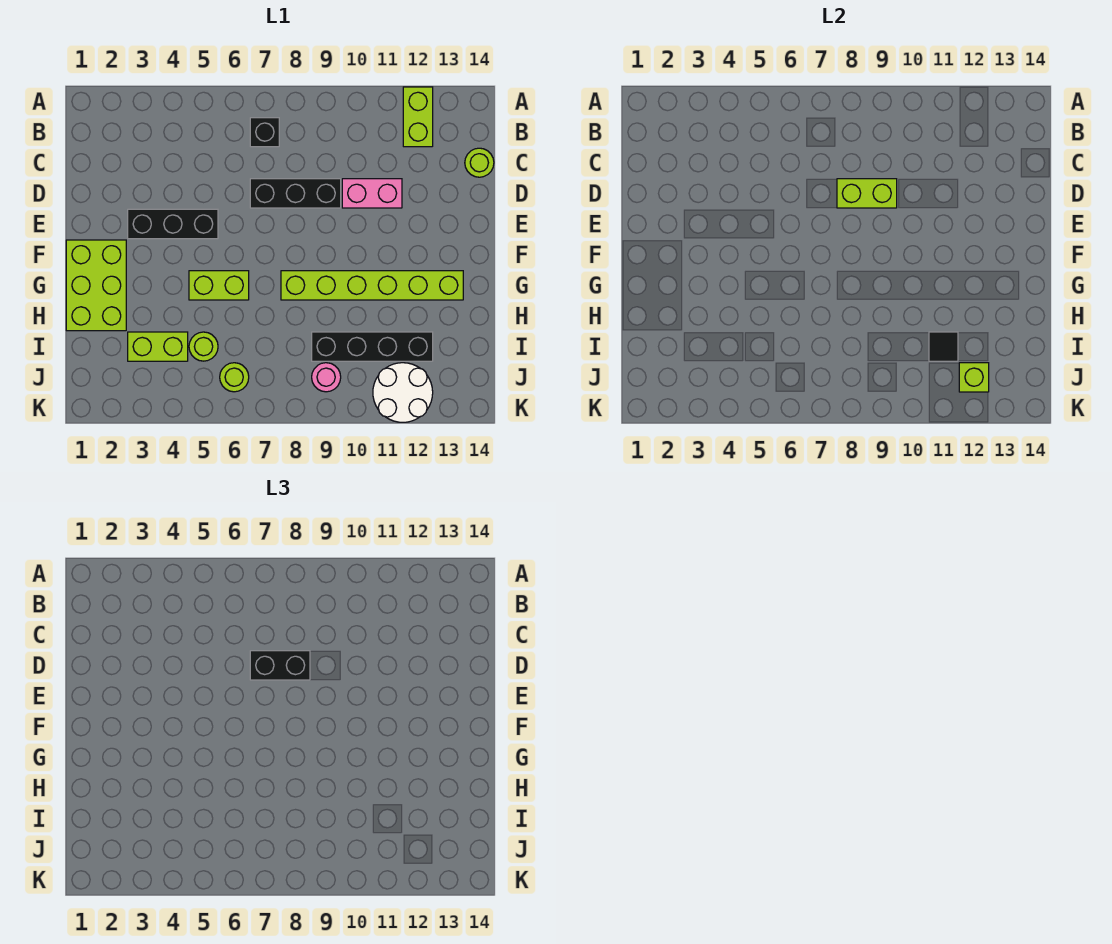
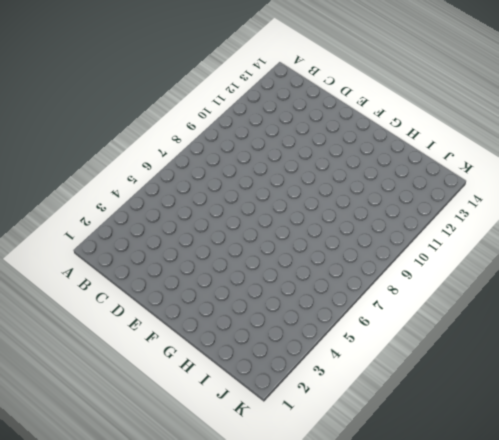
none -> lime brick A12:B12 level 1
none -> black brick B7 level 1
none -> lime round brick C14 level 1

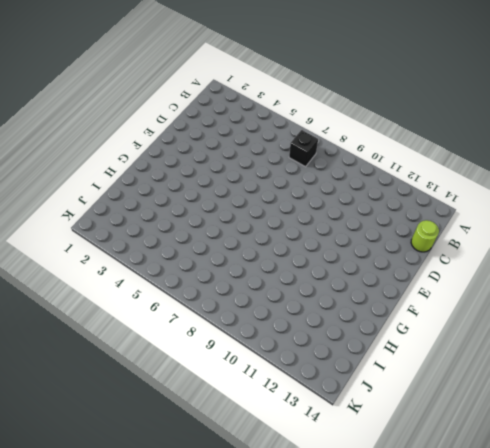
none -> lime brick A12:B12 level 1
none -> black brick D7:D9 level 1
none -> pink brick D10:D11 level 1

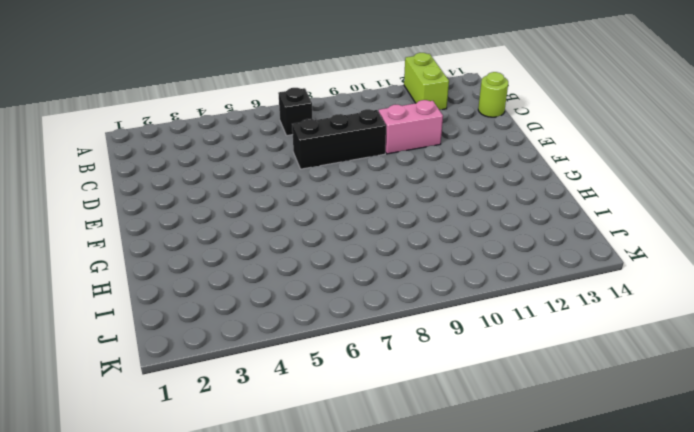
none -> black brick E3:E5 level 1
none -> lime brick F1:H2 level 1
none -> lime brick G5:G6 level 1

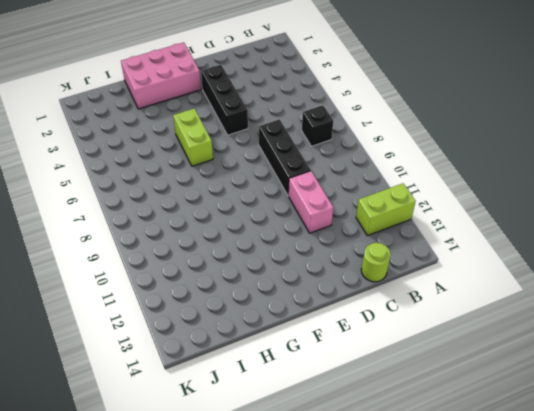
pink brick F1:H2 level 1 -> lime brick F1:H2 level 1
none -> lime brick G8:G13 level 1
none -> lime brick I3:I4 level 1
none -> lime round brick I5 level 1

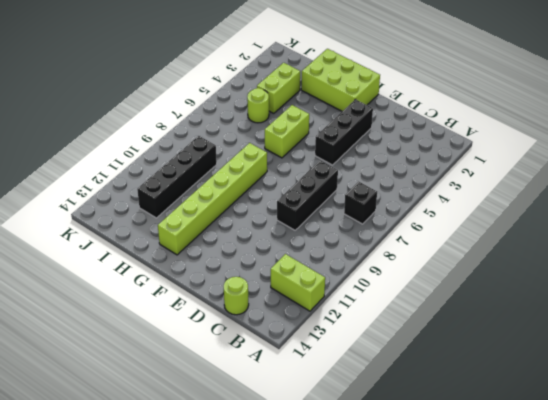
none -> pink brick D10:D11 level 1
none -> lime round brick J6 level 1
none -> pink round brick J9 level 1

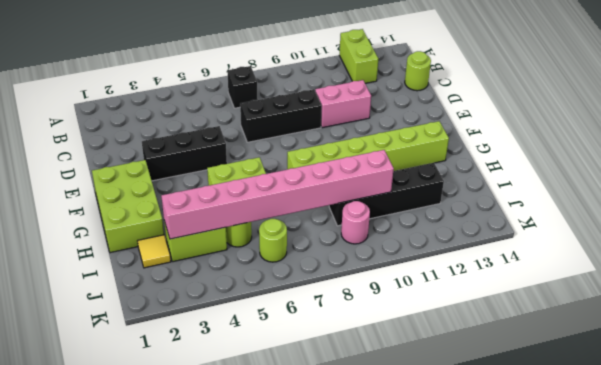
yellow tile I2 level 1 -> none
pink brick I3:I10 level 2 -> none
none -> white round brick J11:K12 level 1
none -> lime brick D8:D9 level 2
none -> black tile I11 level 2

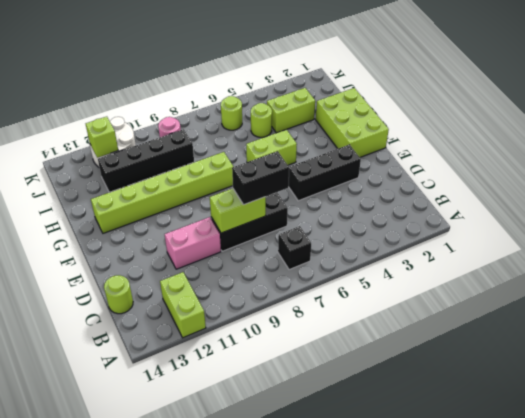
none -> black tile I11 level 2

